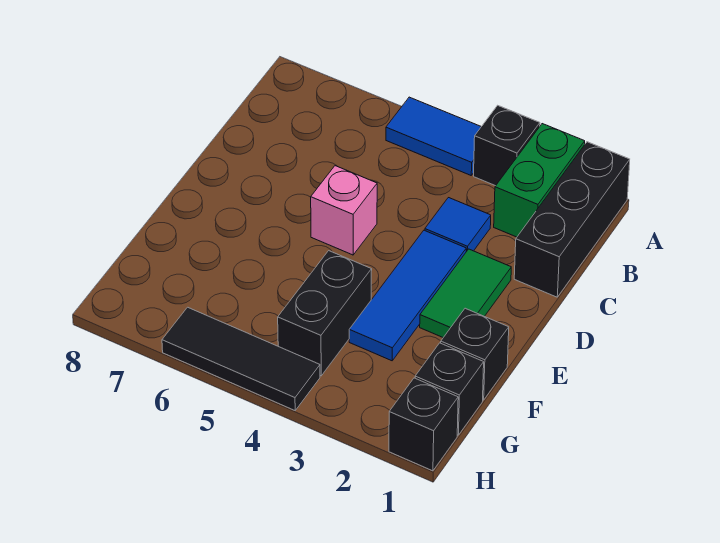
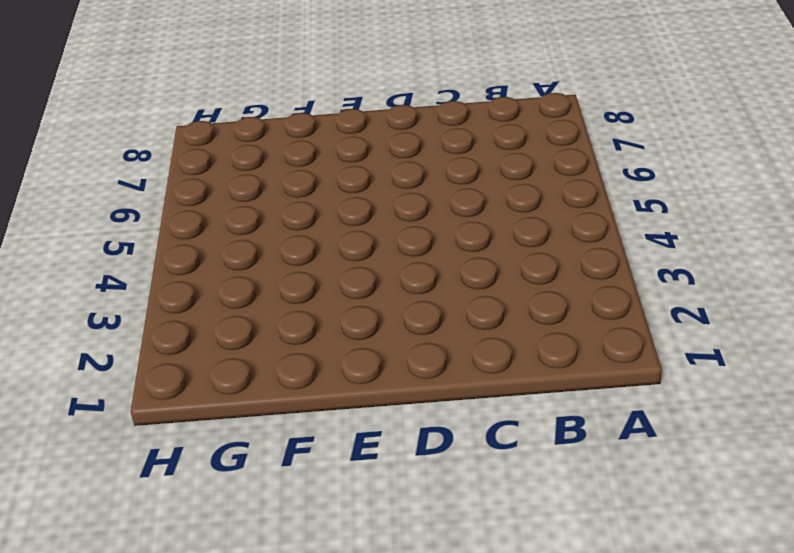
none -> black brick A1:C1 level 1
none -> green brick A2:B2 level 1
none -> black brick A3 level 1

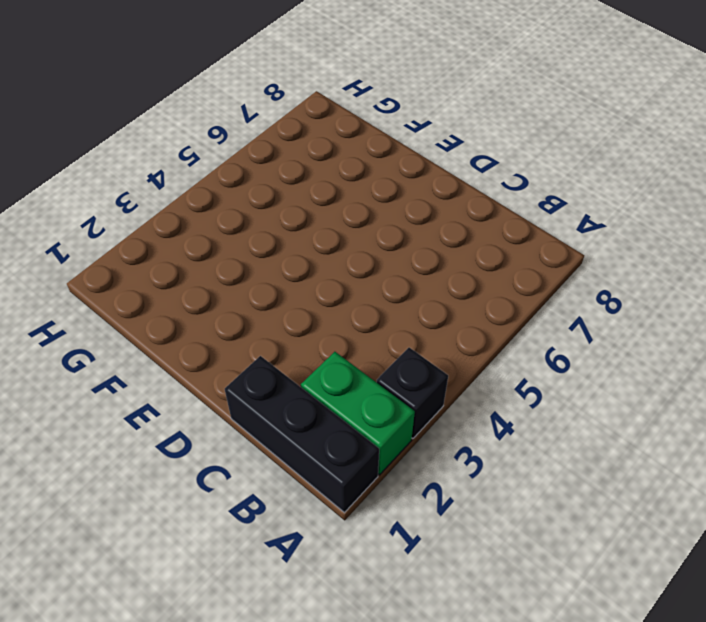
none -> blue tile A4:A5 level 1
none -> blue tile C3 level 1
none -> green tile D2:E2 level 1

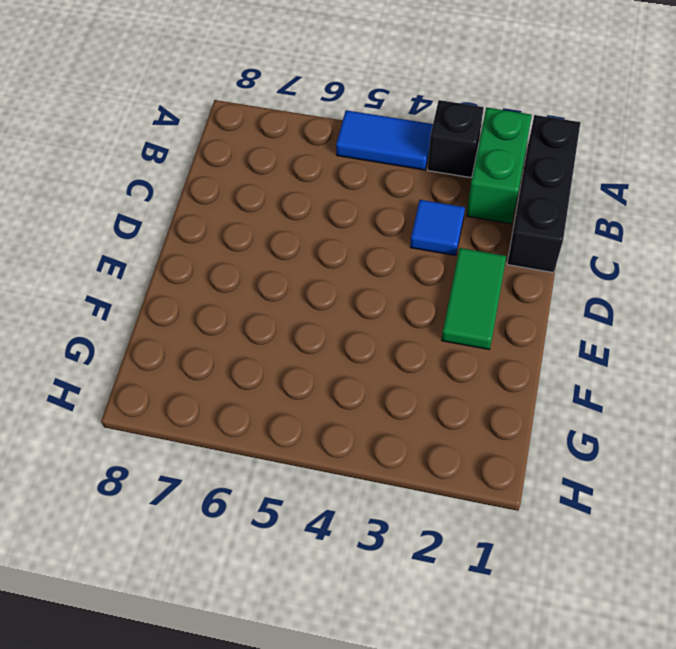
none -> blue tile D3:F3 level 1
none -> pink brick D5 level 1
none -> black brick F1 level 1

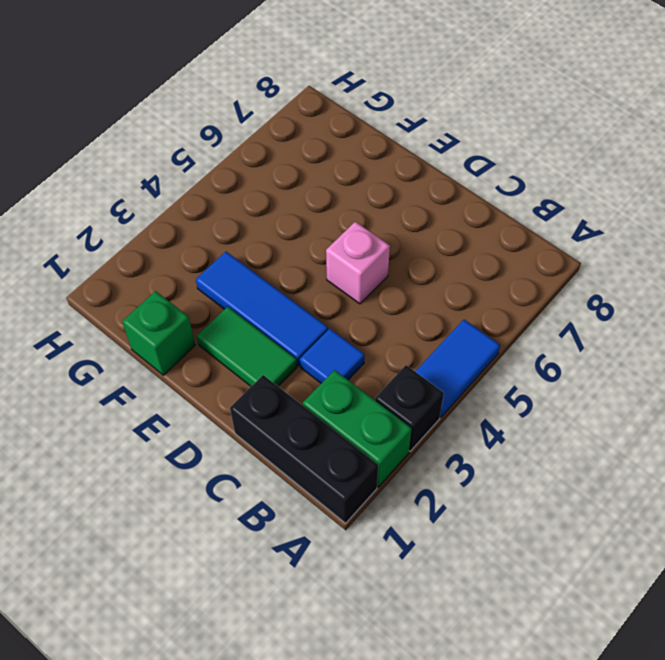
green brick F1 level 1 -> black brick F1 level 1
none -> black brick F4:G4 level 1
none -> black brick G1 level 1
none -> black brick H1 level 1

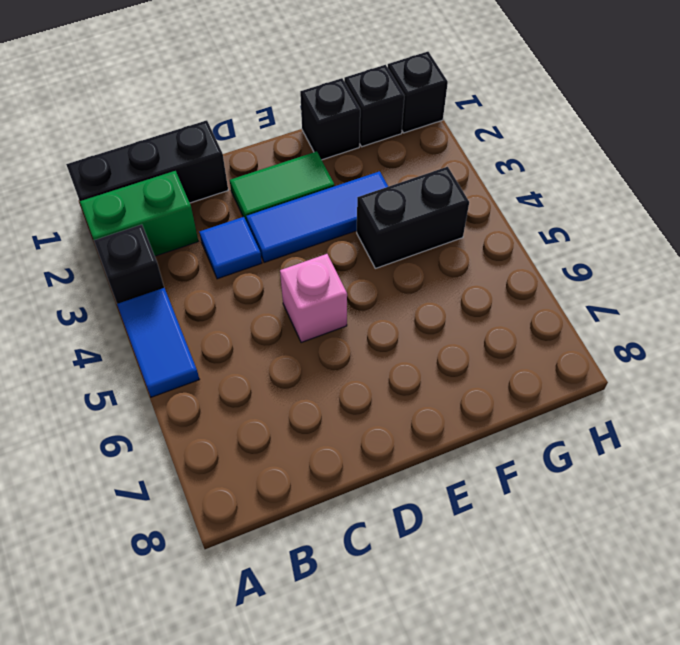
none -> black tile H4:H6 level 1

